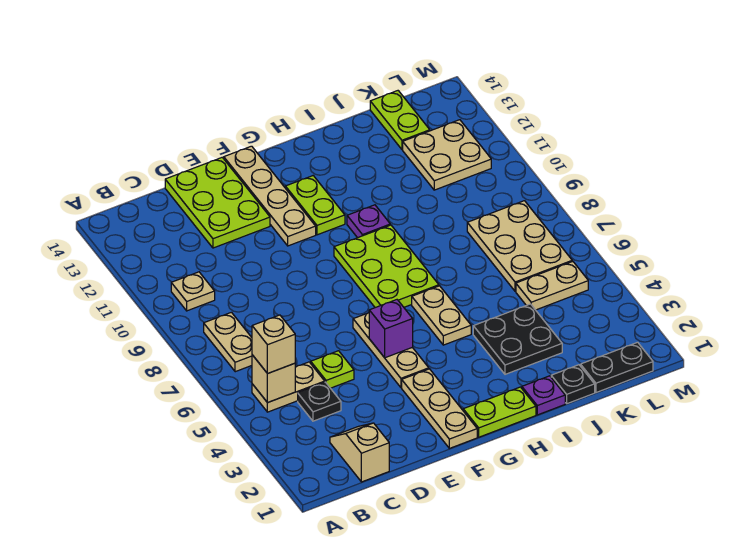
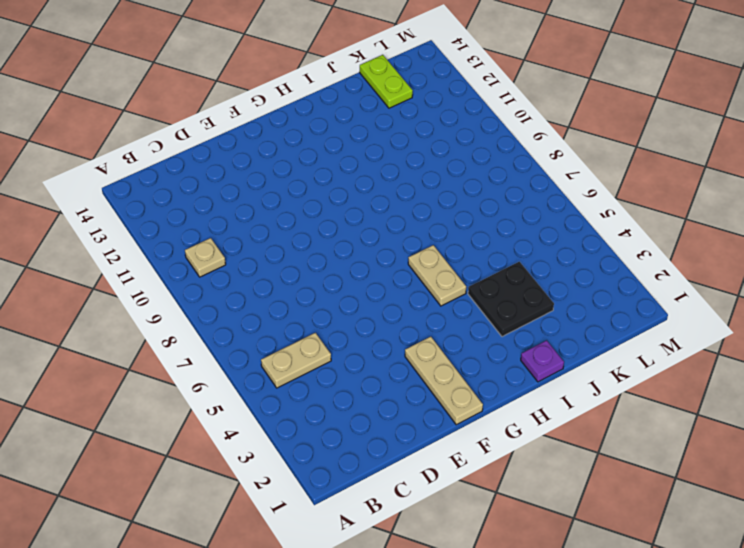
none -> tan plate B7:B8 level 1
none -> tan slope C1:C2 level 1 top 1
none -> black plate C4 level 1

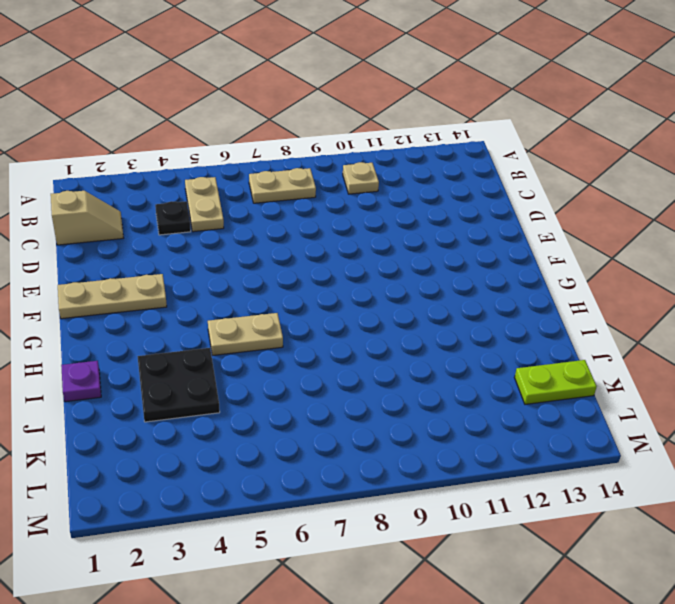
none -> lime plate D5 level 1
none -> lime plate D12:E14 level 1
none -> tan plate F4:F6 level 1

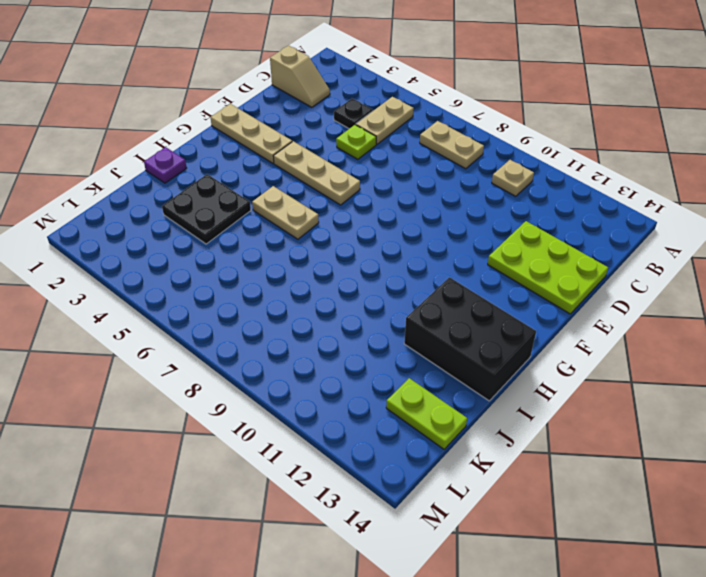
black brick H12:I14 level 1 -> none
none -> tan plate F11:F14 level 1
none -> lime plate G1:H1 level 1
none -> lime plate G7:H9 level 1

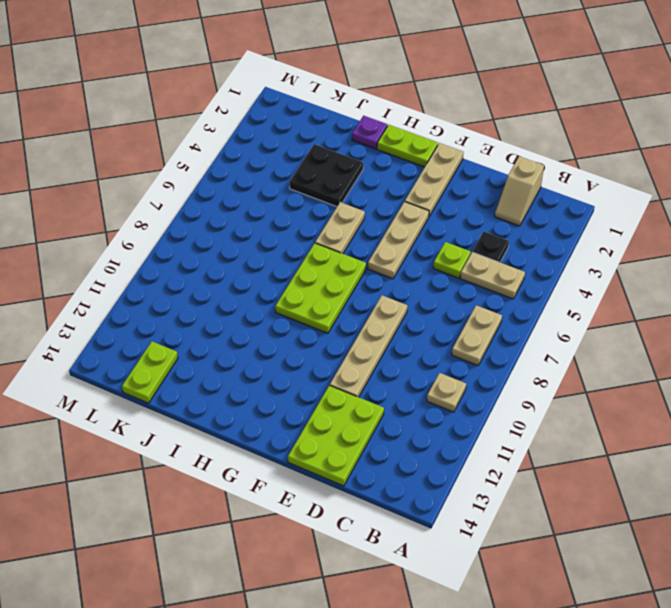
tan plate E8:E11 level 1 -> tan plate F11:F14 level 1
none -> lime plate G11:G12 level 1
none -> purple plate H10 level 1
none -> black plate J1 level 1

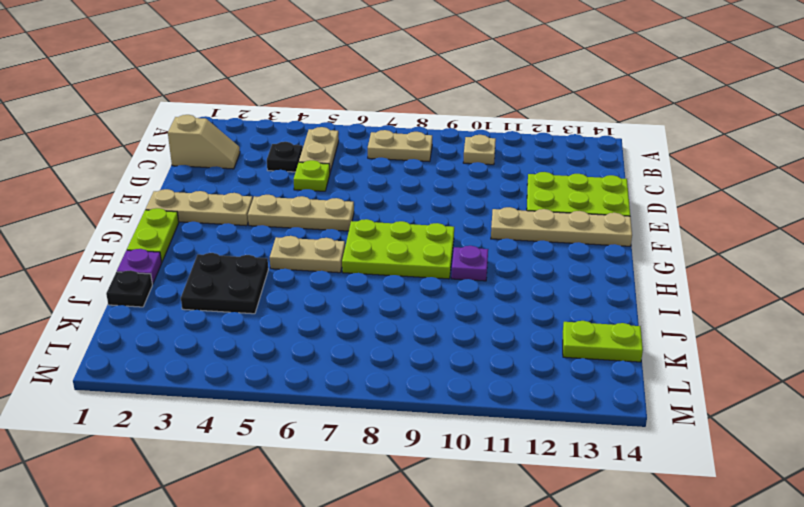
none -> lime plate G11:G12 level 1
none -> black plate K1:L1 level 1
none -> tan plate K5:L5 level 1

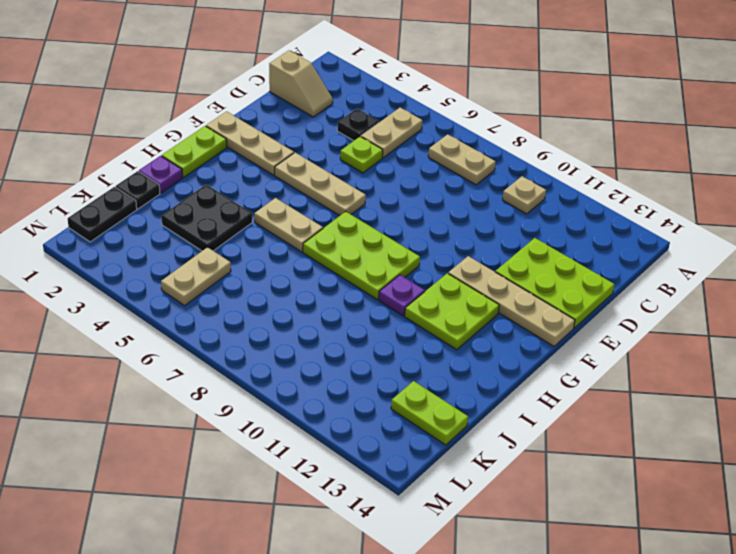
lime plate G11:H12 level 1 -> lime plate G11:G12 level 1
none -> tan plate K6:L8 level 1
none -> tan plate K11:L12 level 1
none -> tan brick B5 level 2

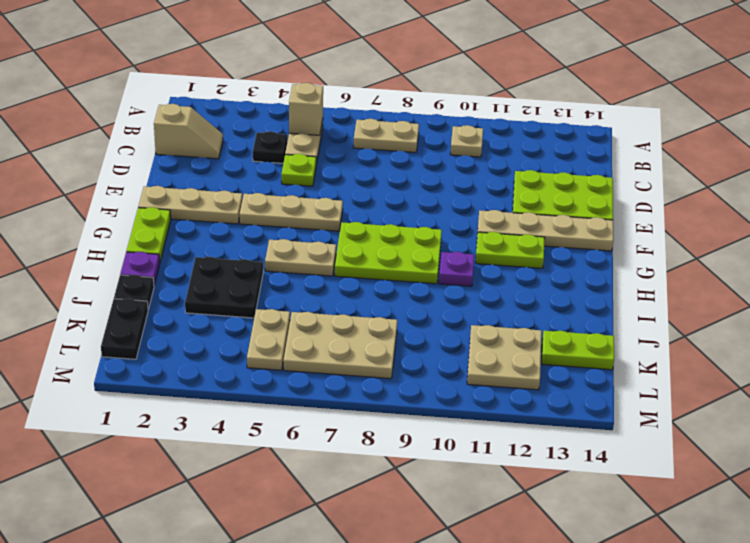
none -> purple brick F5 level 2
none -> tan brick B5 level 3

